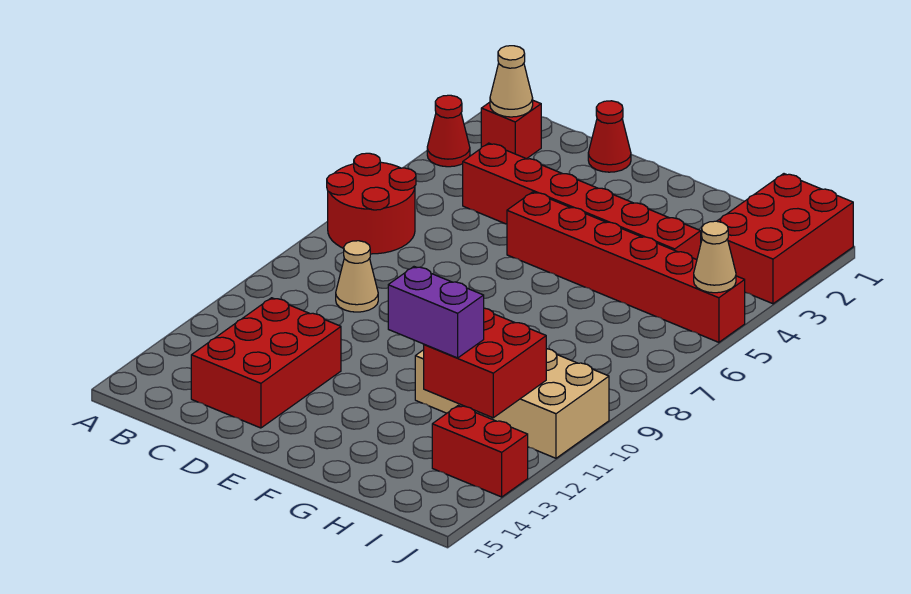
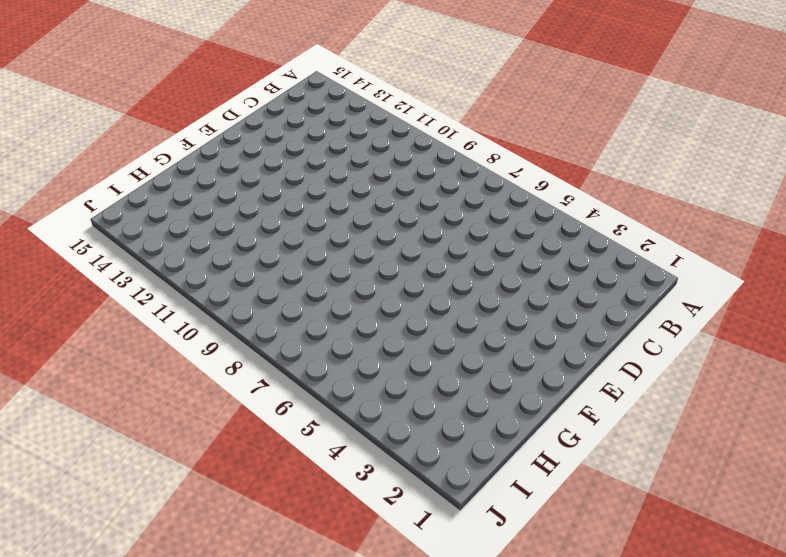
none -> red cone A3 level 1
none -> red round brick A6:B7 level 1
none -> red brick B2 level 1

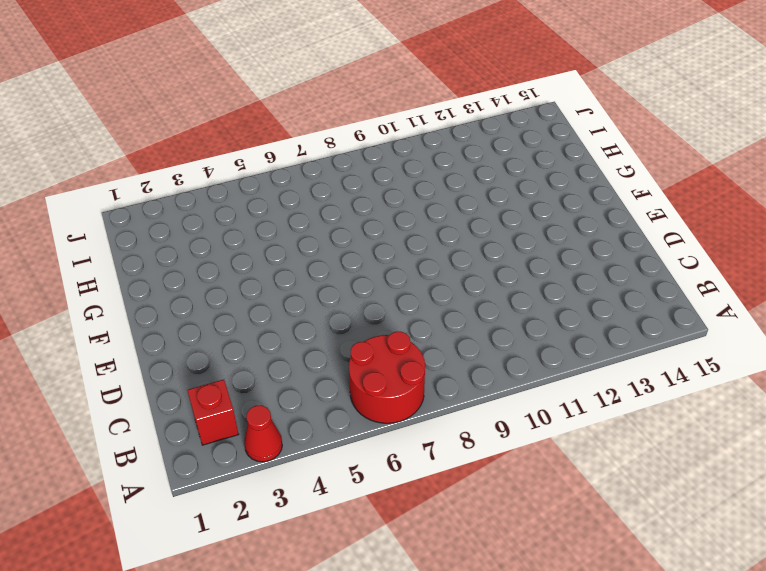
none -> red brick C4:H4 level 1
none -> tan cone C9 level 1
none -> red brick C12:D14 level 1

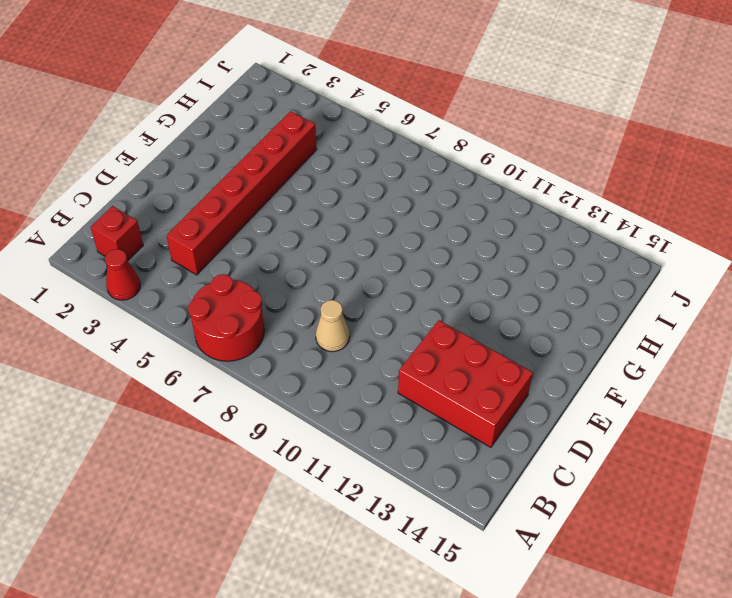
none -> red cone D1 level 1
none -> red brick E5:J5 level 1
none -> tan brick G10:J11 level 1

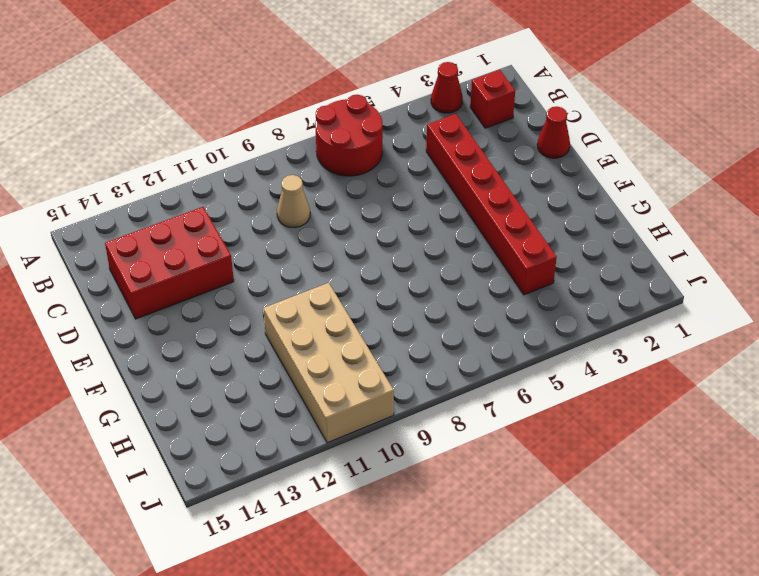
none -> red brick E5:J5 level 1
none -> red brick I1:J3 level 1
none -> red brick I13:J13 level 1

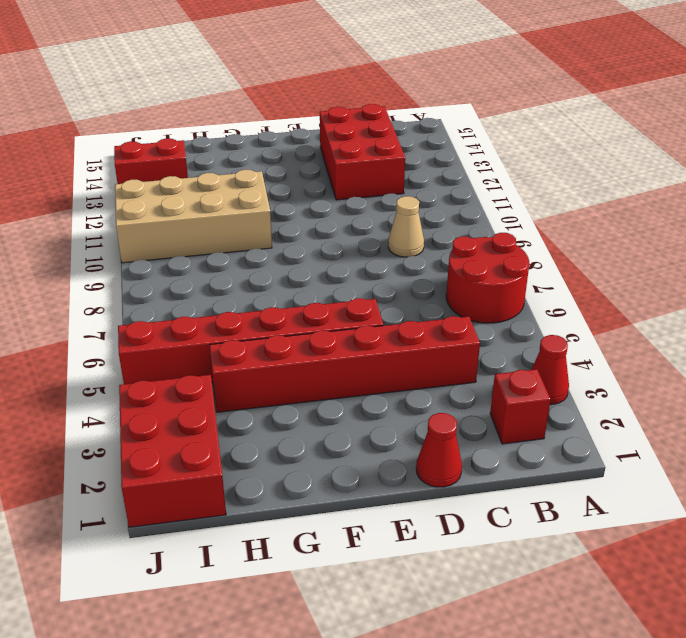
none -> tan cone B2 level 2
none -> red brick H11:I12 level 2
none -> tan cone J5 level 2

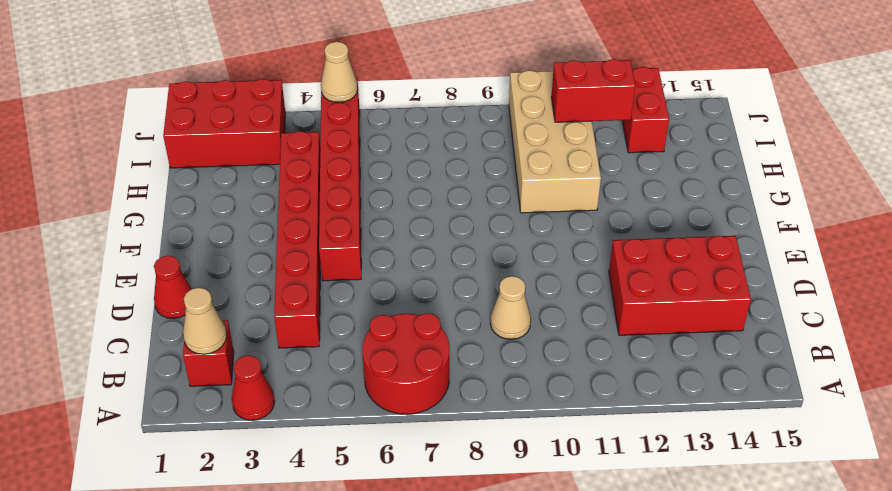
red brick I11:I12 level 2 -> red brick H11:I12 level 2
none -> purple brick G12:H12 level 3

